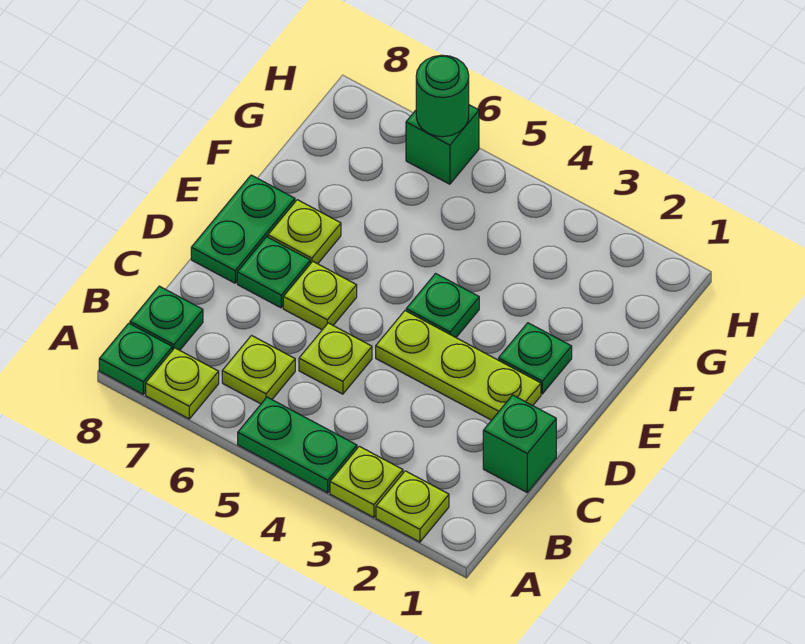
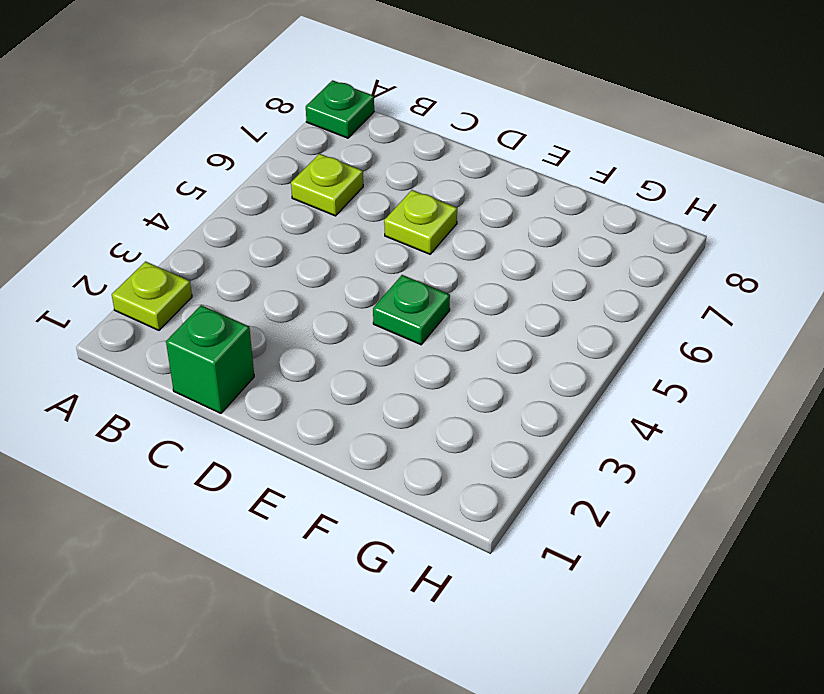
none -> lime plate A3 level 1
none -> green plate A4:A5 level 1
none -> lime plate A7 level 1

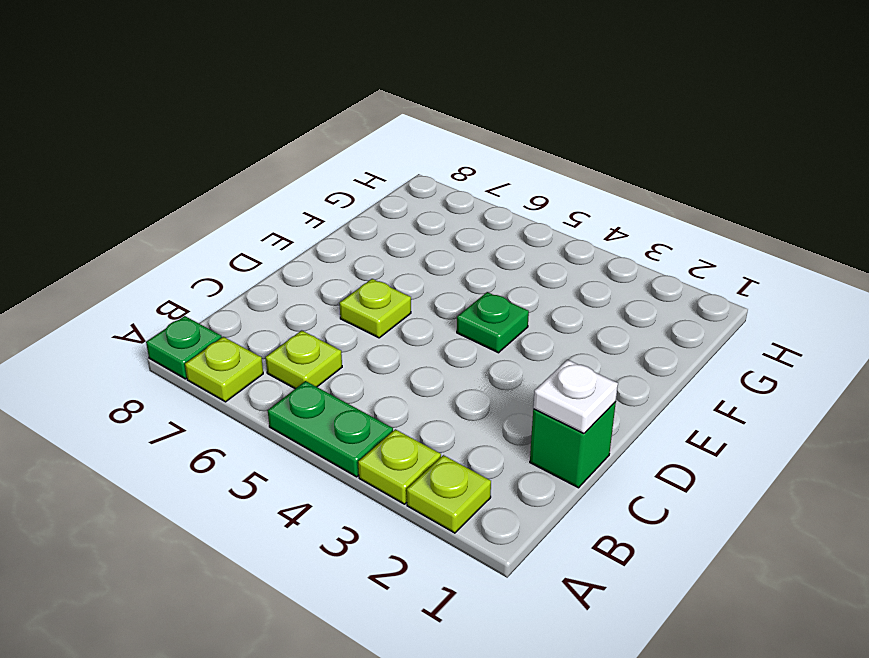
white plate C1 level 2 -> none
none -> green plate B8 level 1
none -> lime plate C5 level 1
none -> lime plate D2:D4 level 1

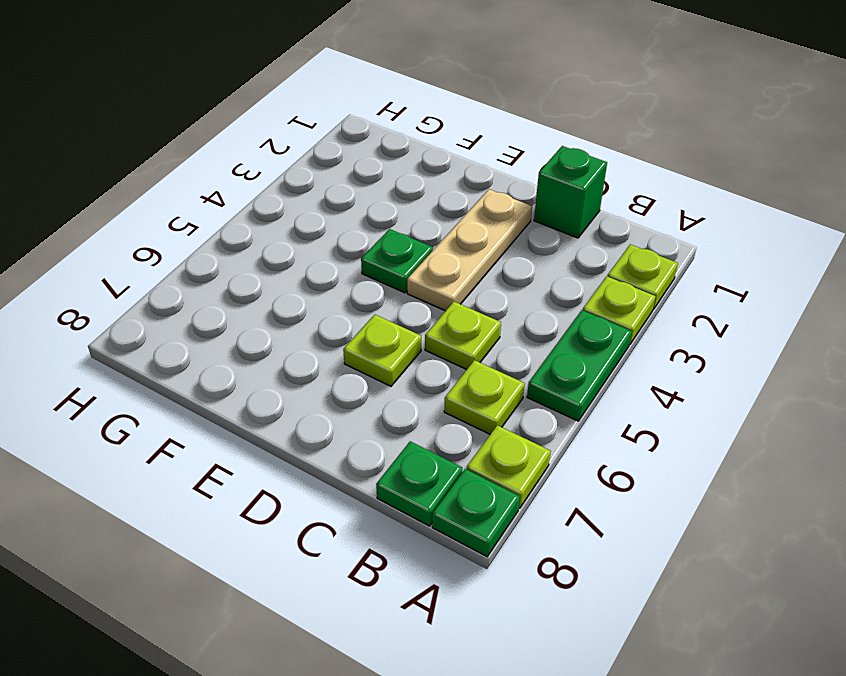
tan plate D2:D4 level 1 -> lime plate D2:D4 level 1
none -> green plate D7 level 1
none -> green plate D8:E8 level 1
none -> green plate E2 level 1

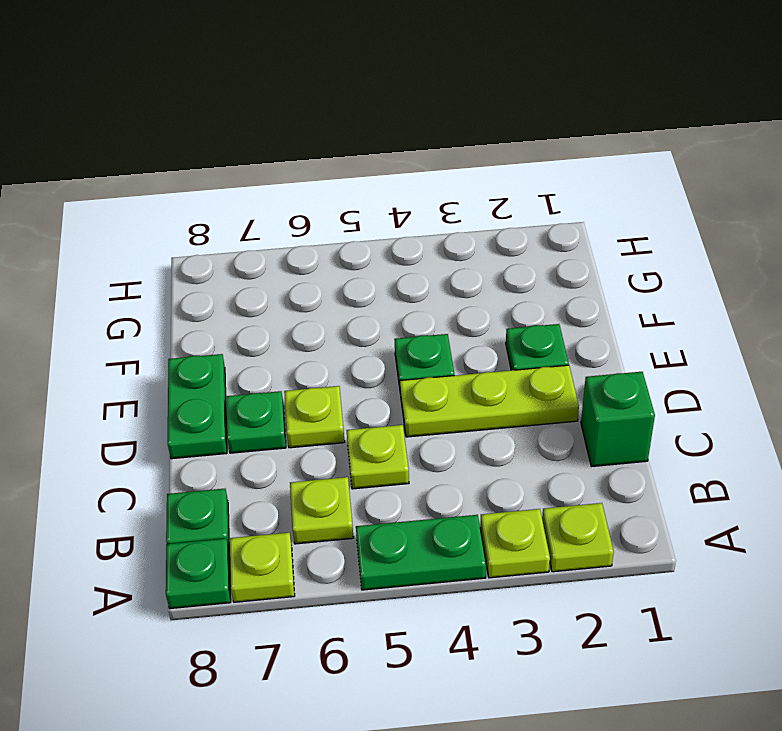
none -> lime plate E7 level 1
none -> green brick H6 level 1
none -> green round brick H6 level 2

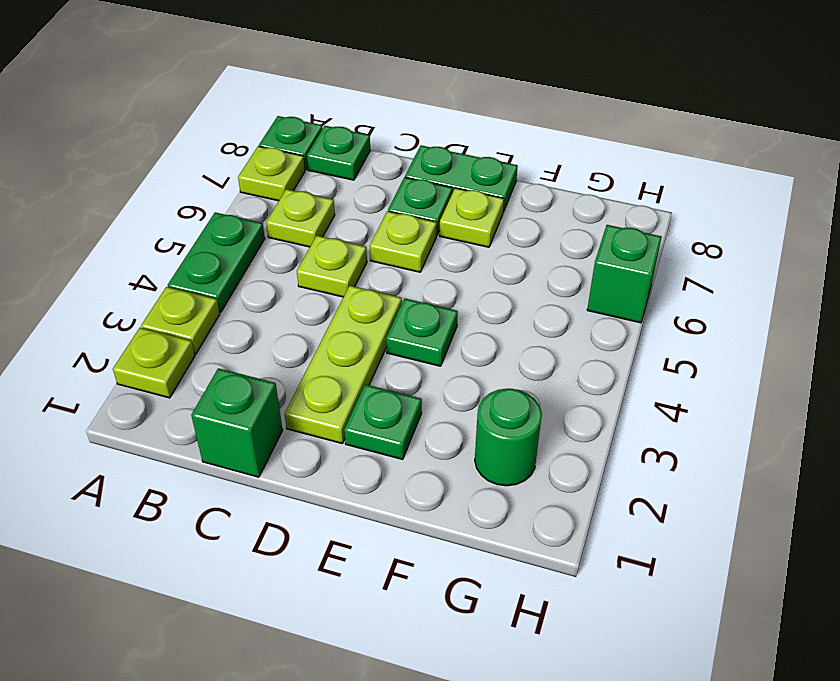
green round brick G2 level 1 -> green round brick H6 level 2

